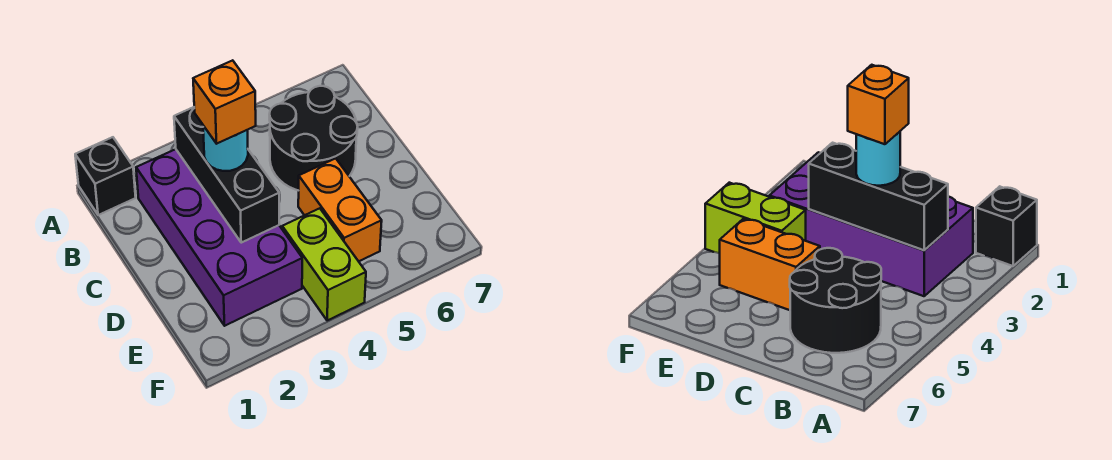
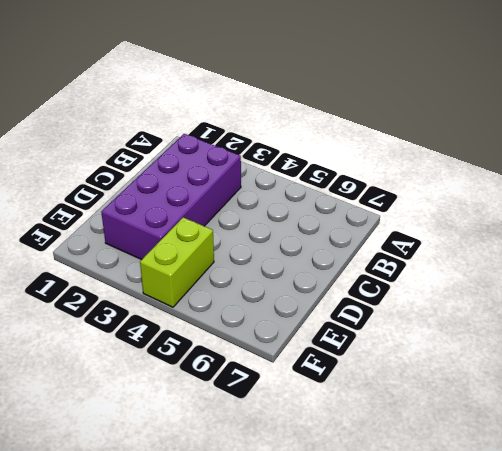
none -> black brick A1 level 1
none -> black round brick B5:C6 level 1

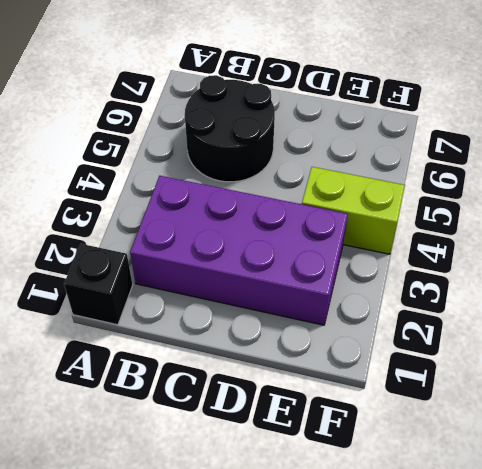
none -> orange brick D5:E5 level 1
none -> black brick B3:D3 level 2

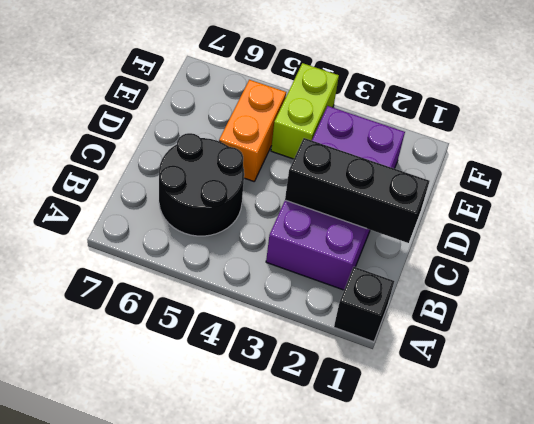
black brick C1:C3 level 2 -> black brick B3:D3 level 2
none -> cyan round brick C3 level 3
none -> orange brick C3 level 4

